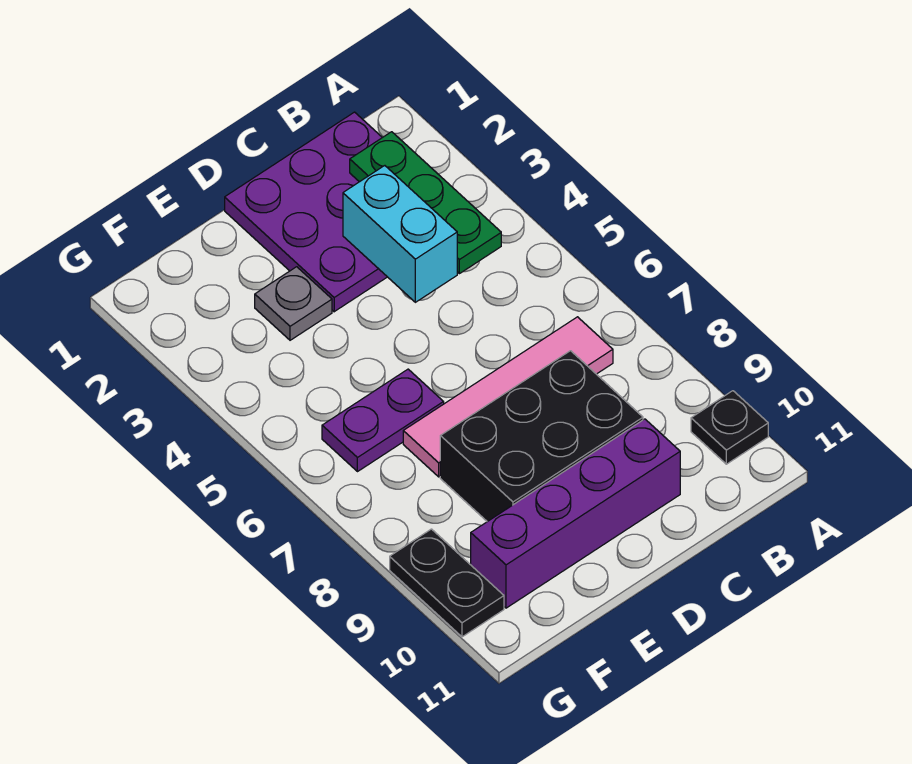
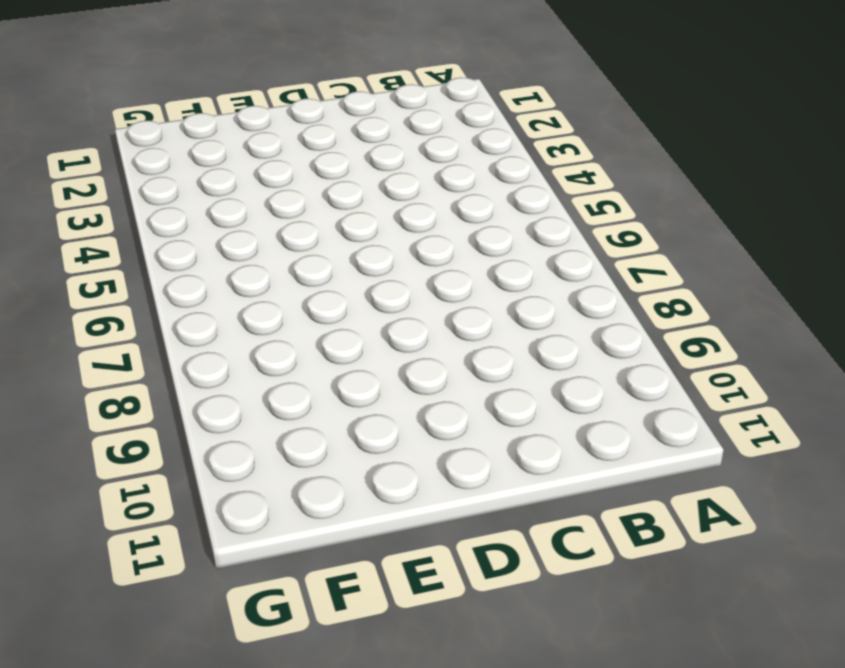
none -> black plate A10 level 1
none -> purple plate B1:D3 level 1

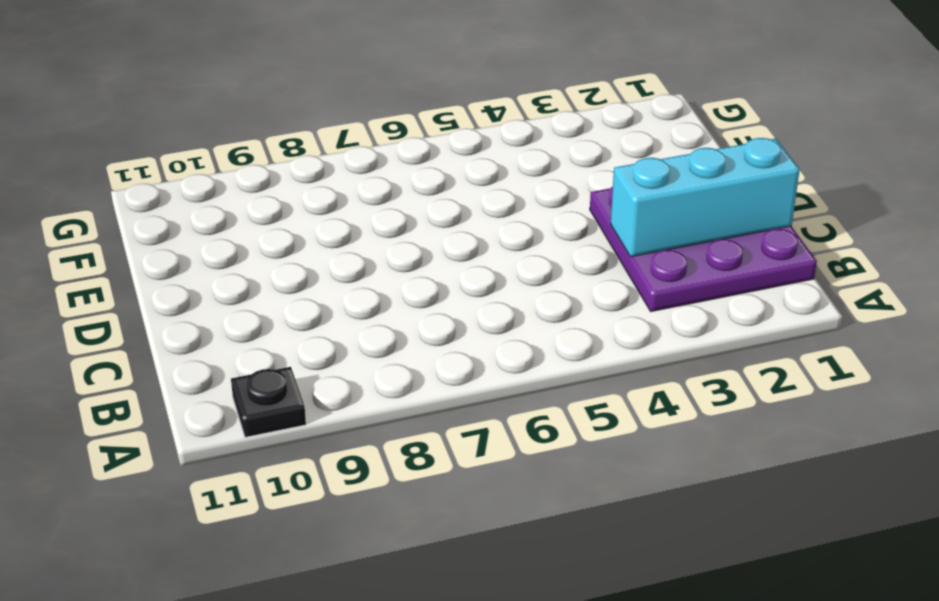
cyan brick C1:C3 level 2 -> cyan brick C3:C4 level 2
none -> pink tile B7:E7 level 1
none -> black brick C8:E9 level 1

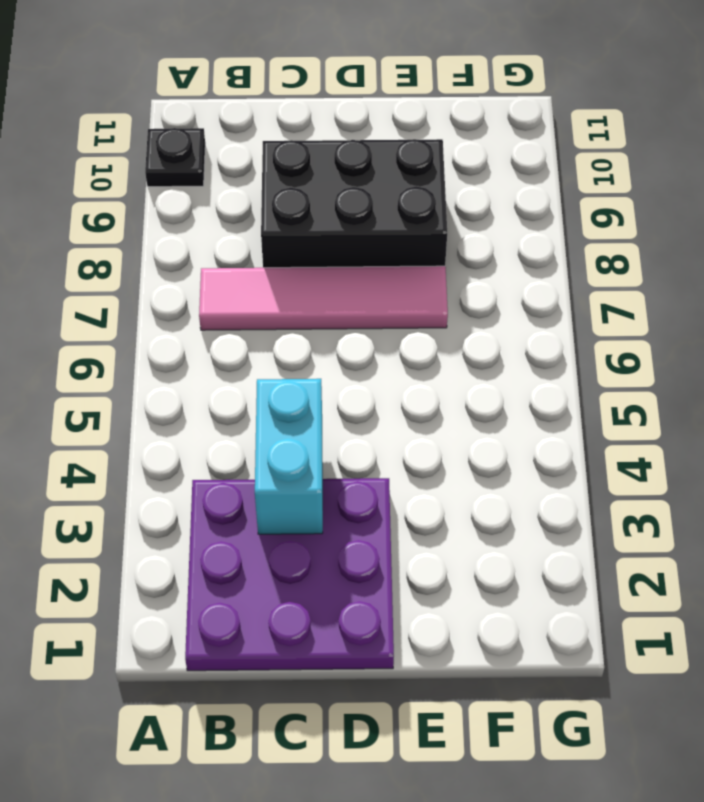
none -> purple brick C10:F10 level 1
none -> grey plate E3 level 1

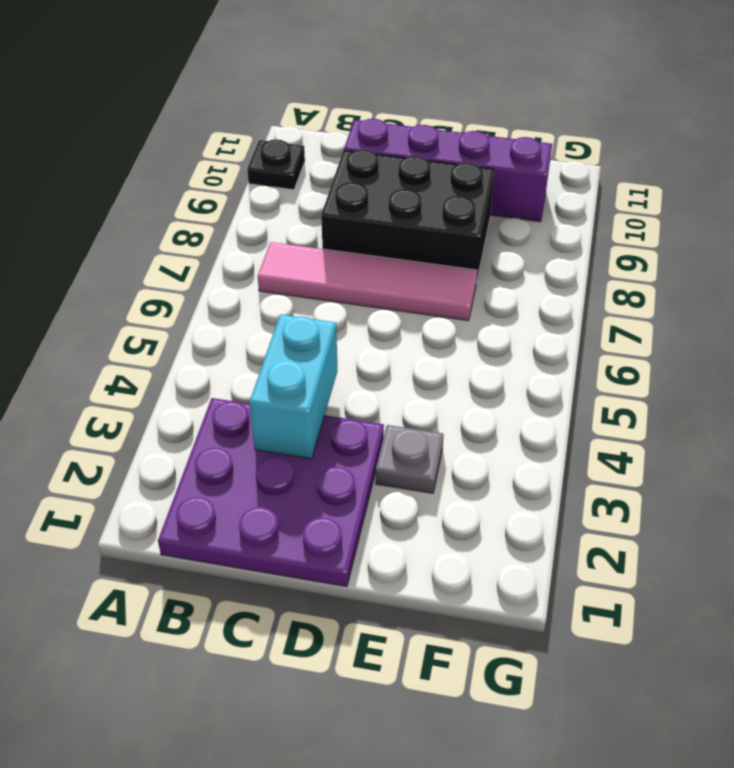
none -> purple plate E6:F6 level 1
none -> black plate G9:G10 level 1

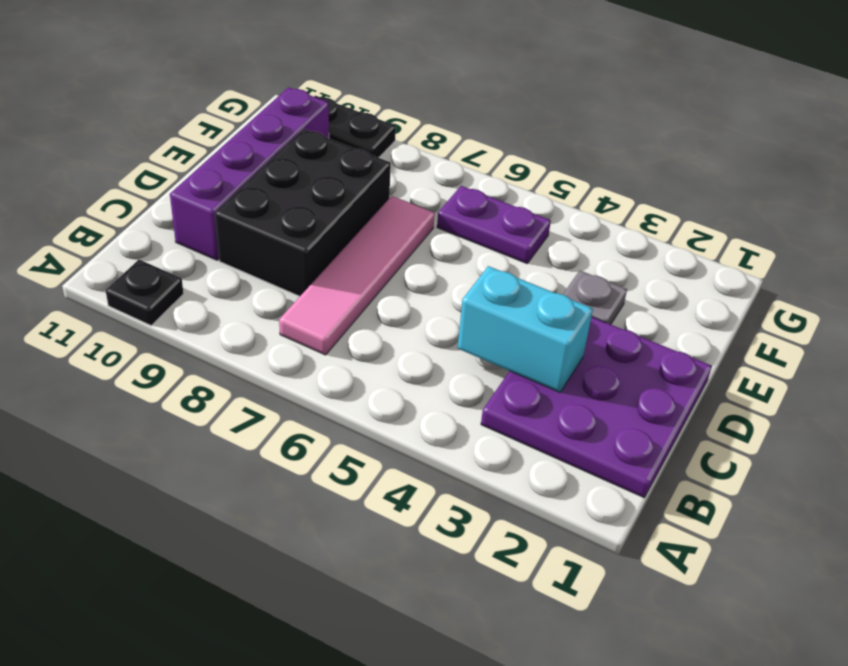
purple plate F5:F6 level 1 -> purple plate E6:F6 level 1
none -> green plate B2:B4 level 2

